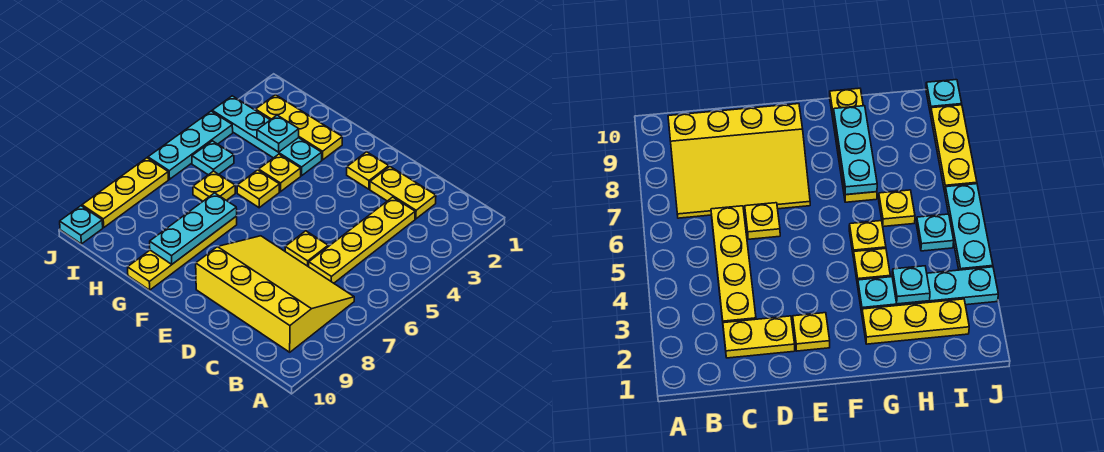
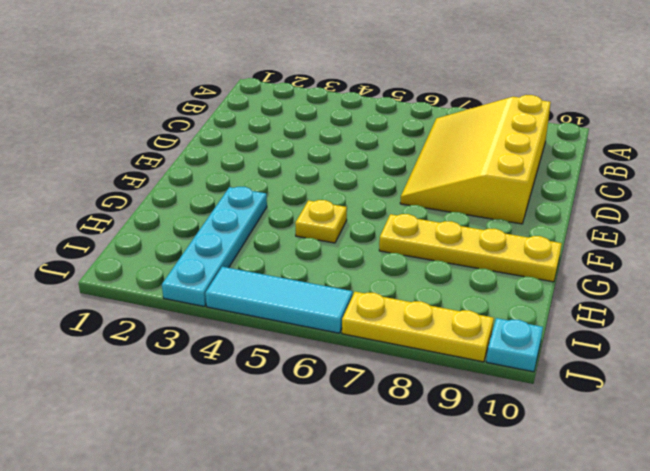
cyan tile J4:J6 level 1 -> cyan plate J4:J6 level 1
none -> yellow plate C2:D2 level 1
none -> yellow plate C3:C6 level 1
none -> yellow plate D6 level 1

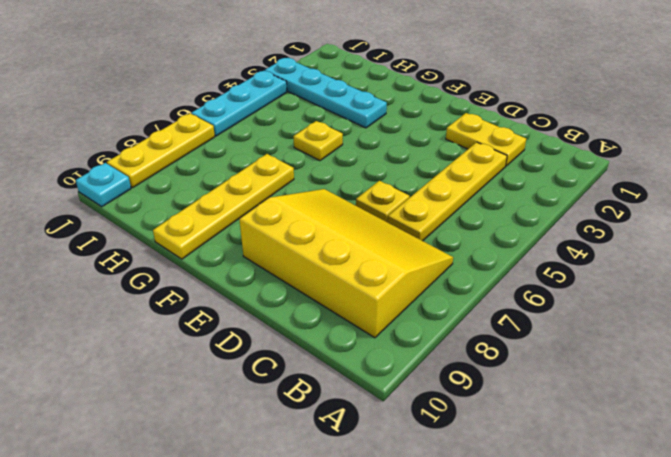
none -> yellow plate E2 level 1
none -> yellow plate G2:I2 level 1
none -> yellow plate G4 level 1

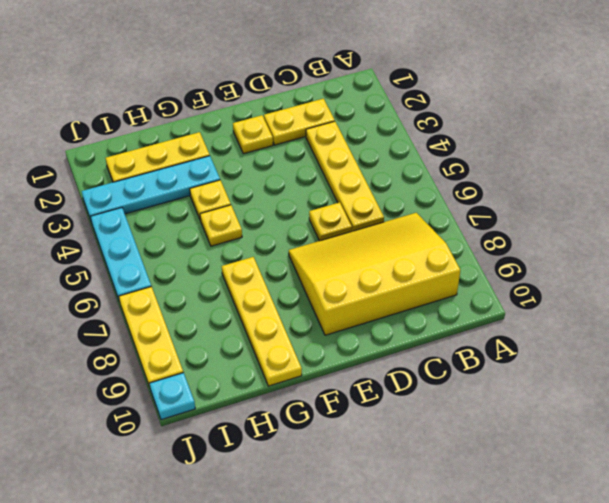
none -> yellow plate H6 level 1
none -> cyan plate I5 level 1
none -> cyan plate G7:G9 level 2

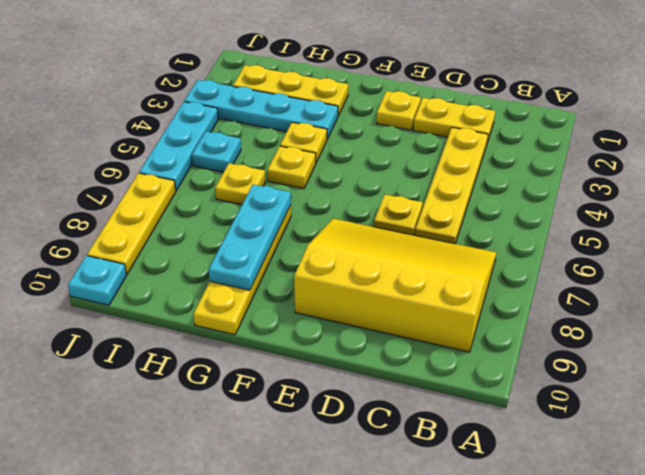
none -> cyan plate H3 level 2

